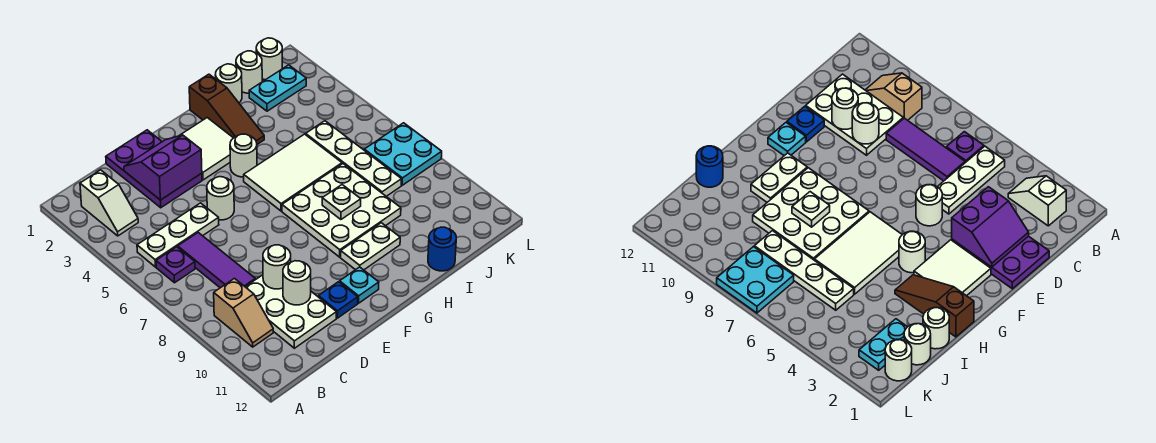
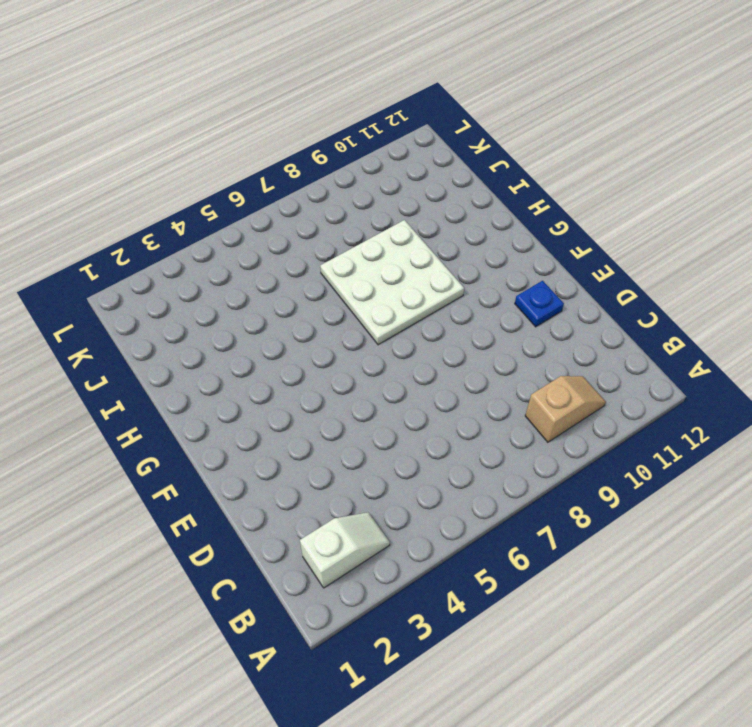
none -> white plate B5:D5 level 1
none -> purple plate B6 level 1
none -> purple tile C6:C8 level 1

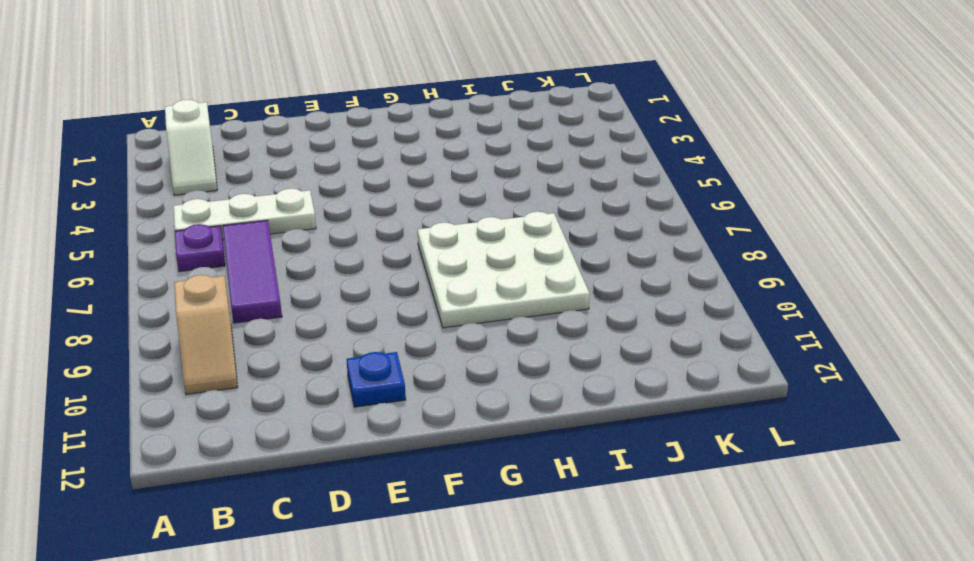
none -> white plate C9:D11 level 1
none -> purple plate D1:E3 level 1
none -> white round brick E5 level 1

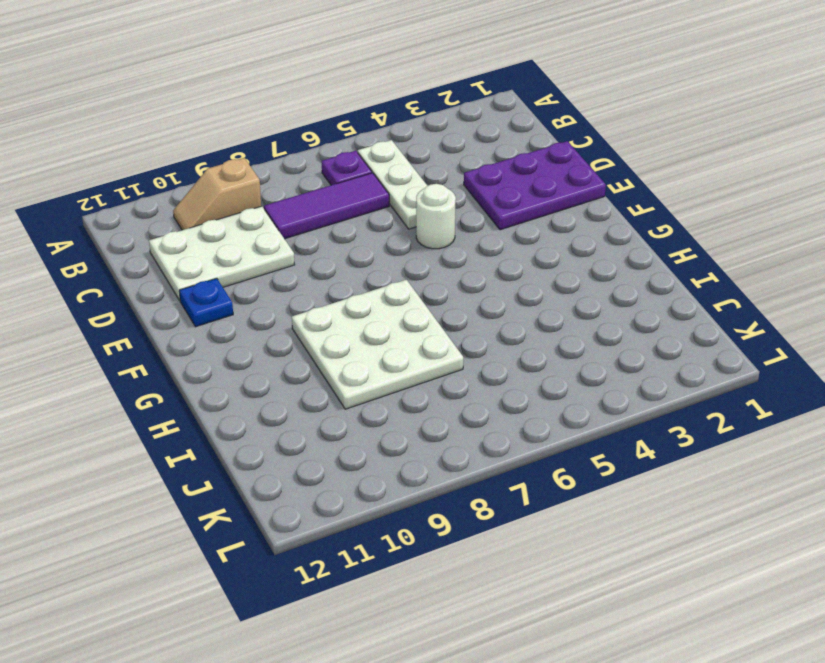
none -> white slope B2:B3 level 1 top 2
none -> white tile F2:G3 level 1
none -> cyan plate F11 level 1

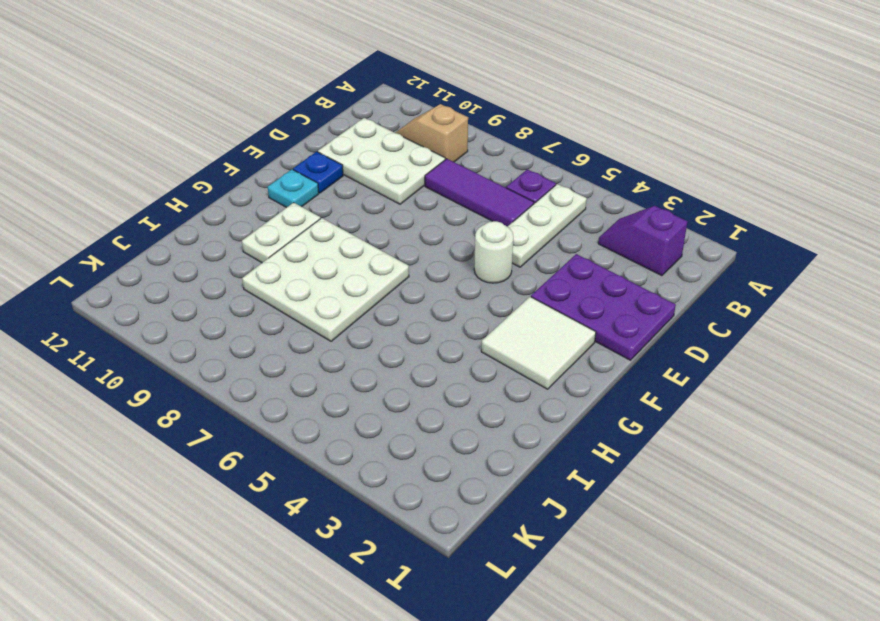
purple slope B2:B3 level 1 top 2 -> white slope B2:B3 level 1 top 2
none -> white round brick G4 level 1
none -> white tile G5:I6 level 1
none -> brown slope H1:H3 level 1 top 1

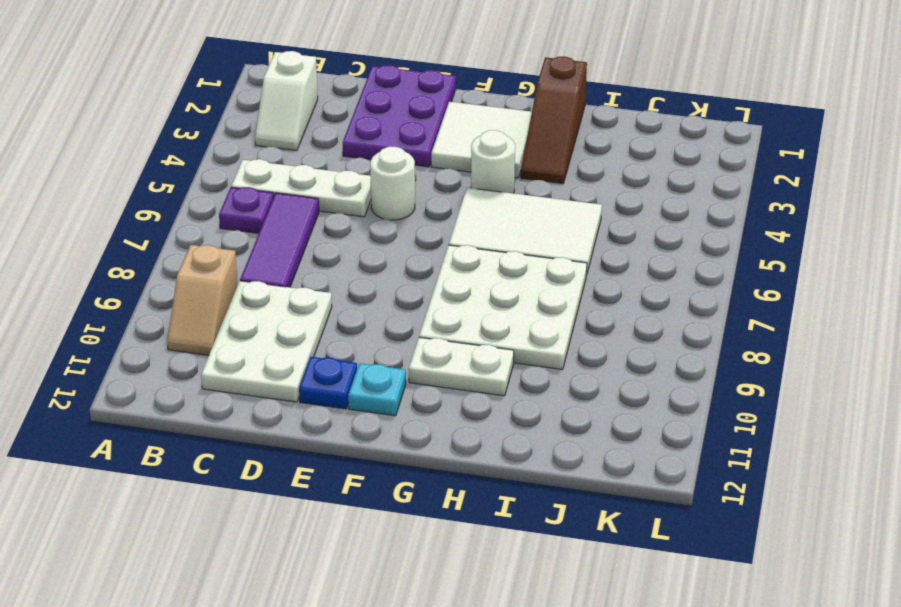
none -> white round brick I1 level 1
none -> blue round brick I12 level 1
none -> white round brick J1 level 1

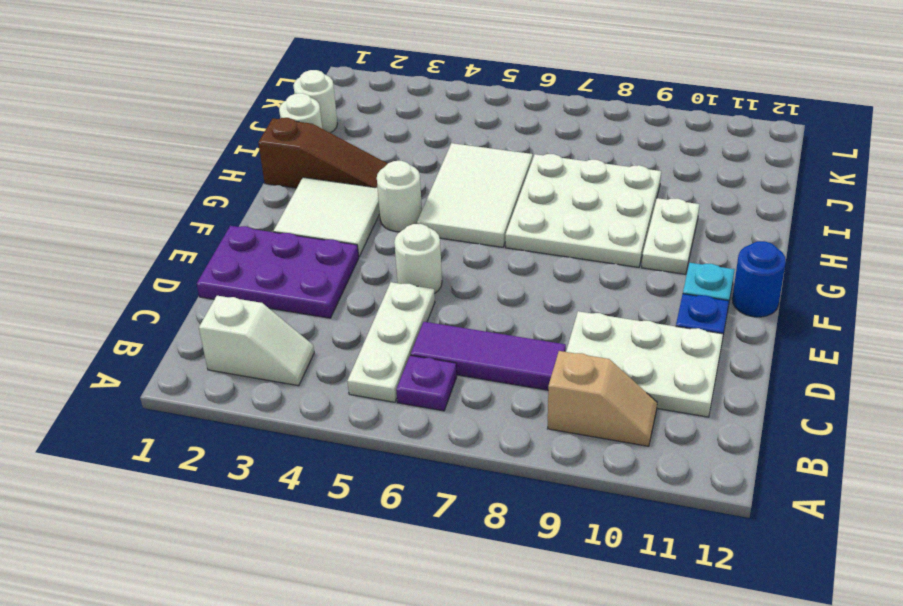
blue round brick F12 level 1 -> blue round brick I12 level 1
none -> cyan plate J2:K2 level 1
none -> white plate J5:J8 level 1
none -> white round brick K1 level 1

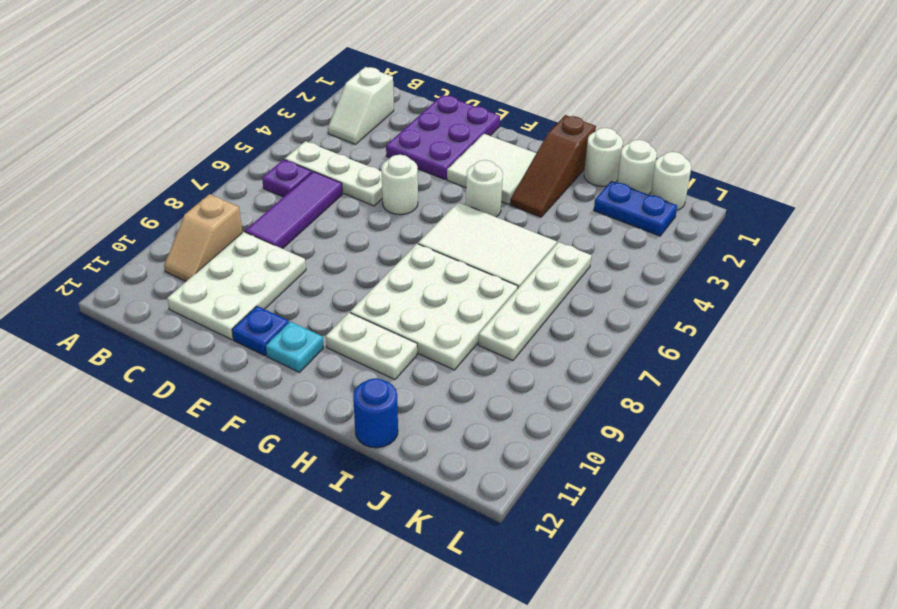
blue plate J2:K2 level 1 -> cyan plate J2:K2 level 1
none -> cyan plate K7:L8 level 1
none -> purple slope D2:E3 level 2 top 3
none -> white round brick D9 level 2

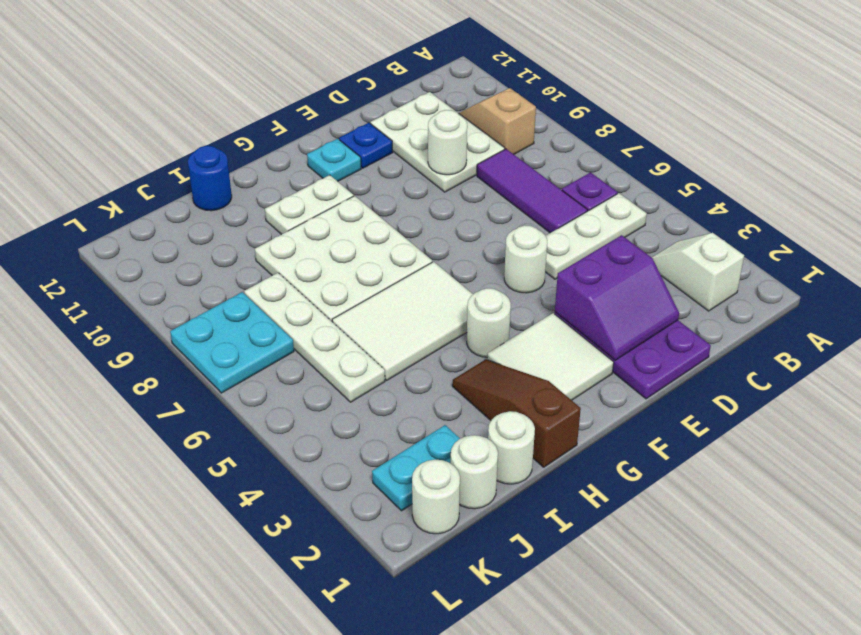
none -> white round brick D10 level 2
none -> white plate H8 level 2

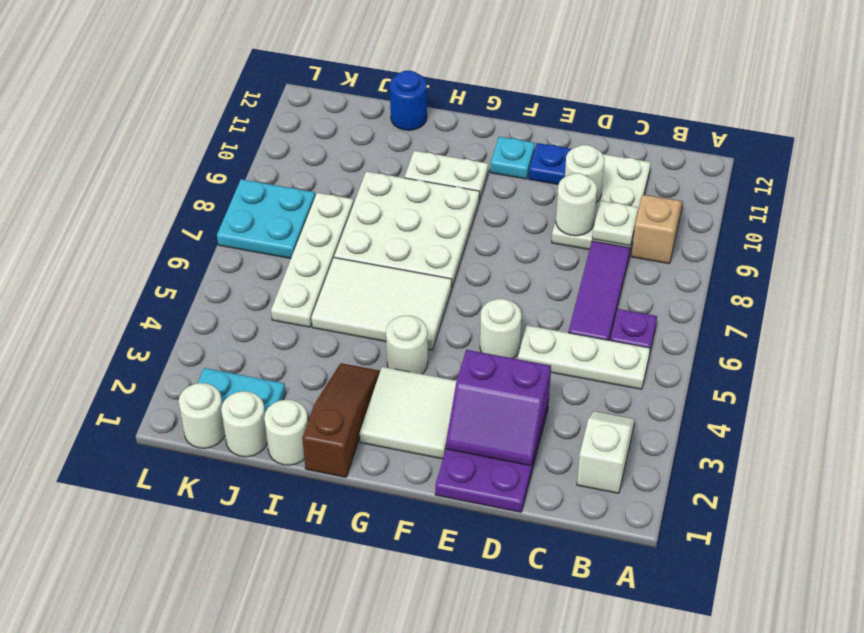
white plate C9 level 2 -> white plate H8 level 2

